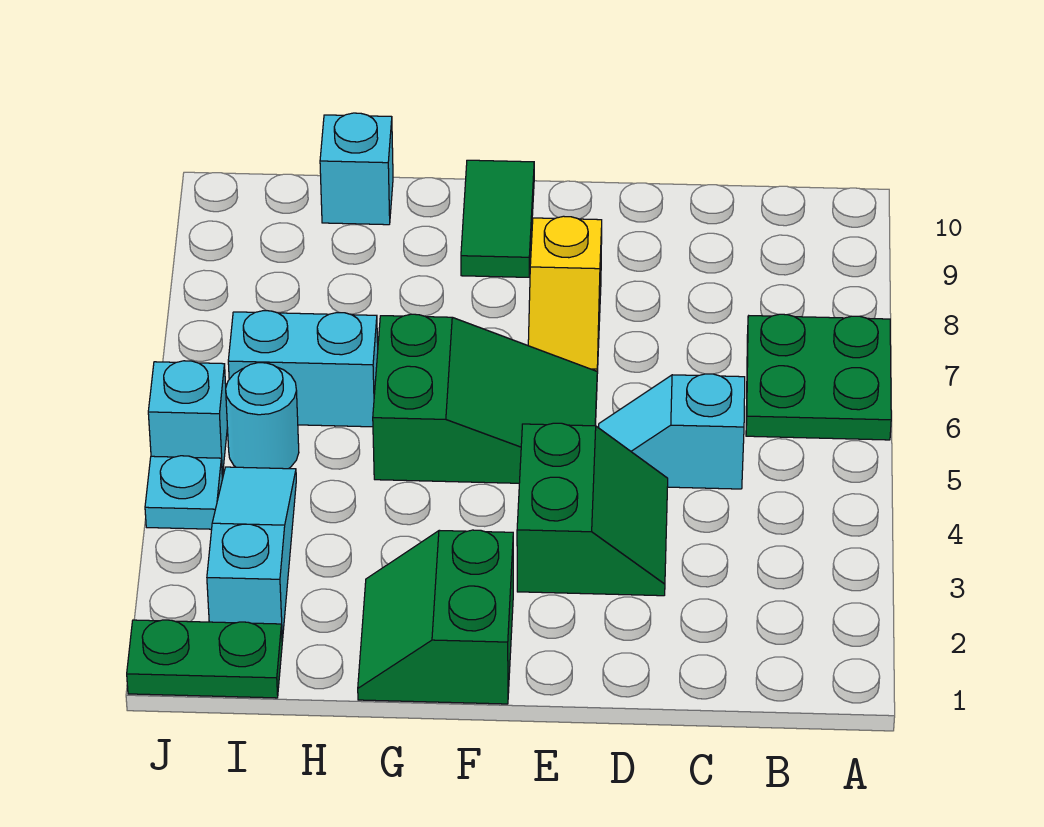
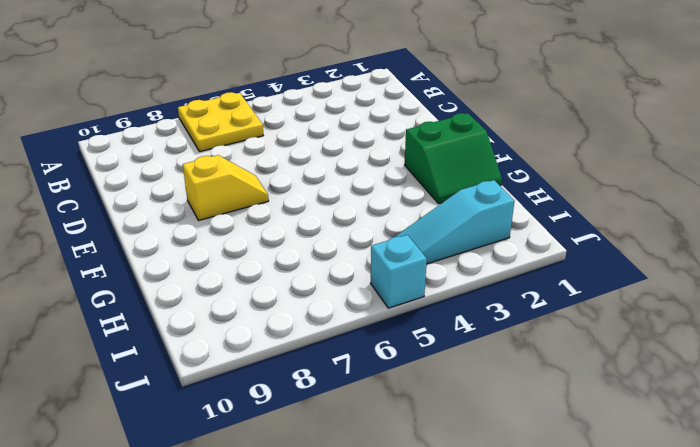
yellow plate A6:B7 level 1 -> green plate A6:B7 level 1
none -> cyan slope C5:D5 level 1 top C
none -> green slope D3:E4 level 1 top E
none -> green slope E5:G6 level 1 top G

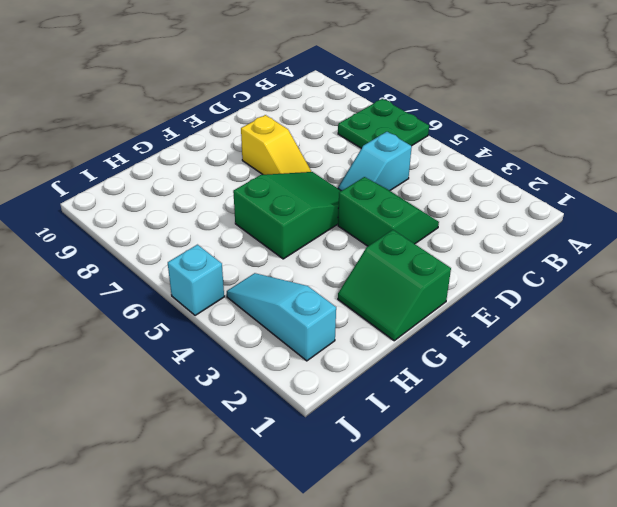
none -> green tile F9:F10 level 1
none -> cyan brick H6:I6 level 1
none -> cyan brick H10 level 1

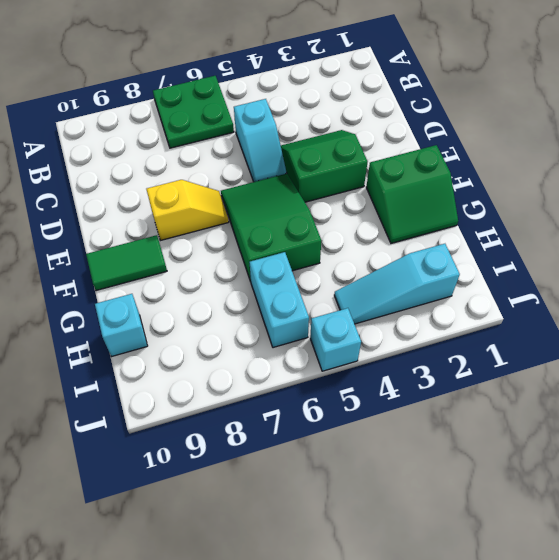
none -> green plate I1:J1 level 1
none -> cyan round brick I5 level 1
none -> cyan plate J4 level 1

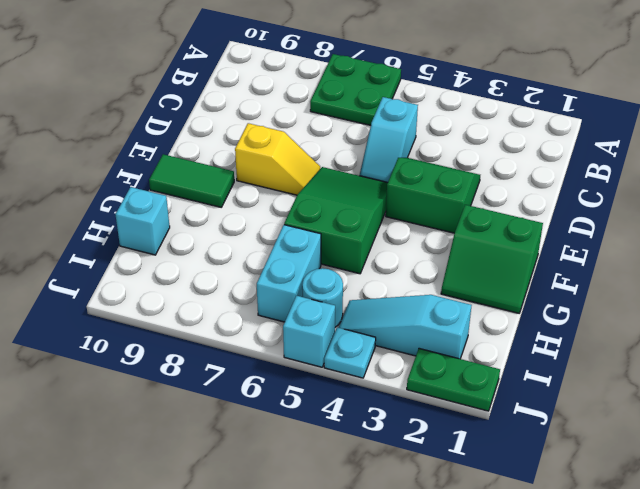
green plate J1:J2 level 1 -> green plate I1:J1 level 1

